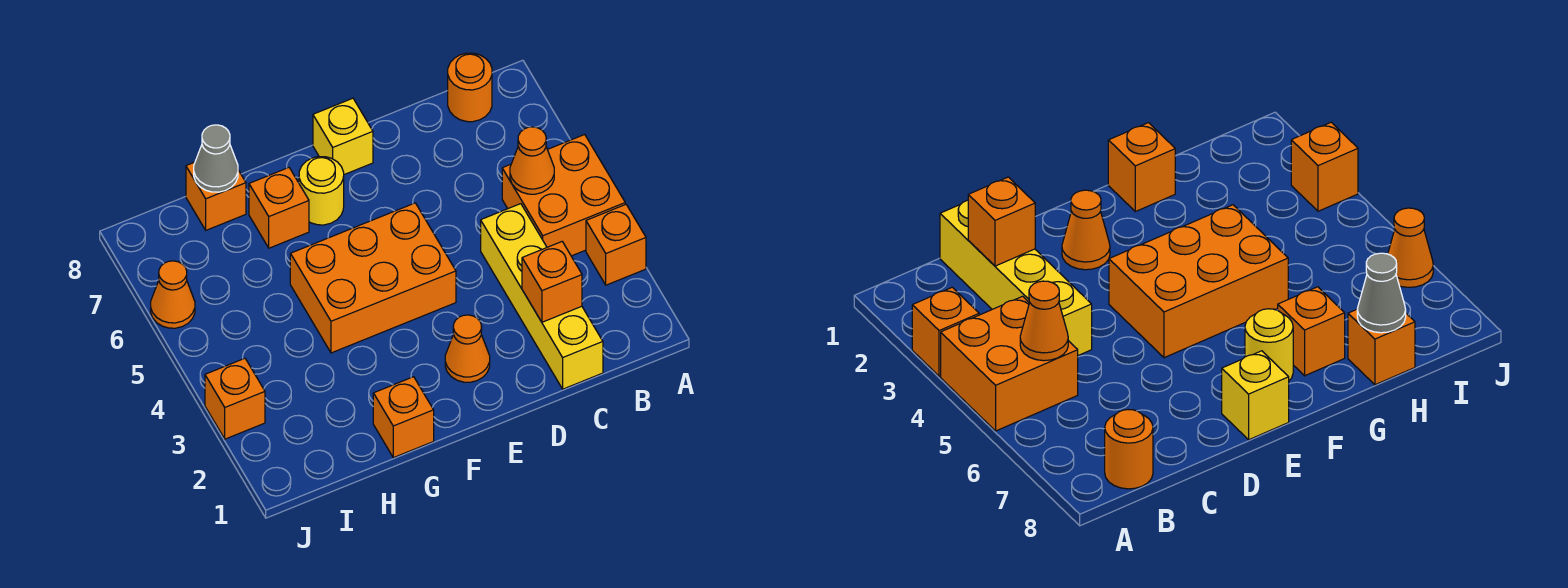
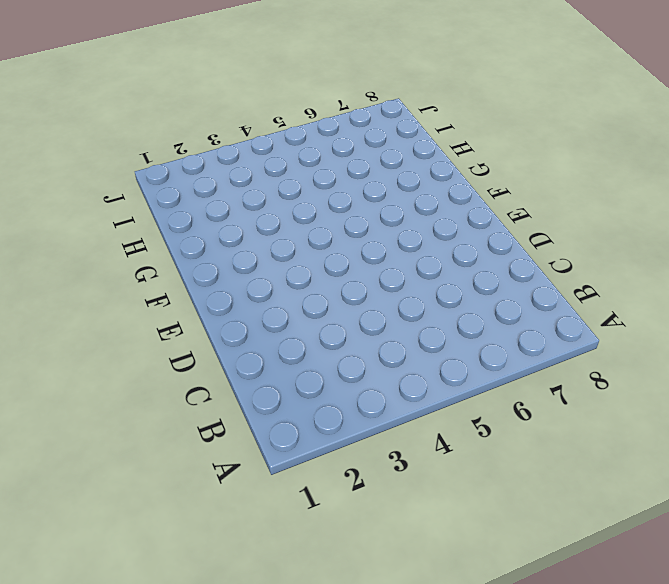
none -> orange brick A3 level 1
none -> orange brick A4:B5 level 1
none -> orange round brick B8 level 1

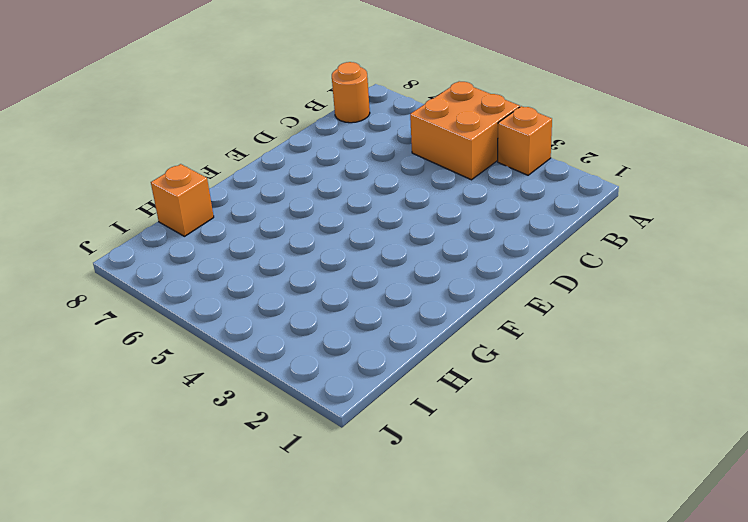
none -> yellow brick C1:C4 level 1
none -> orange cone E2 level 1
none -> orange brick E4:G5 level 1

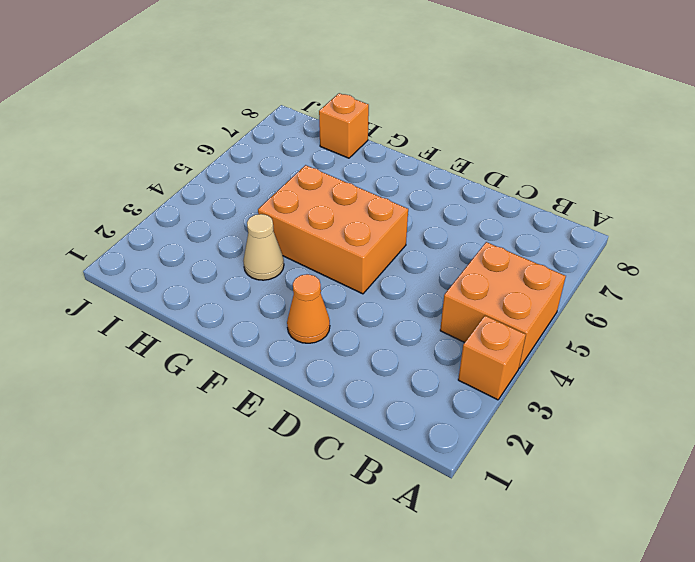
tan cone G3 level 1 -> none
none -> orange round brick B8 level 1
none -> yellow brick C1:C4 level 1
none -> yellow brick E8 level 1

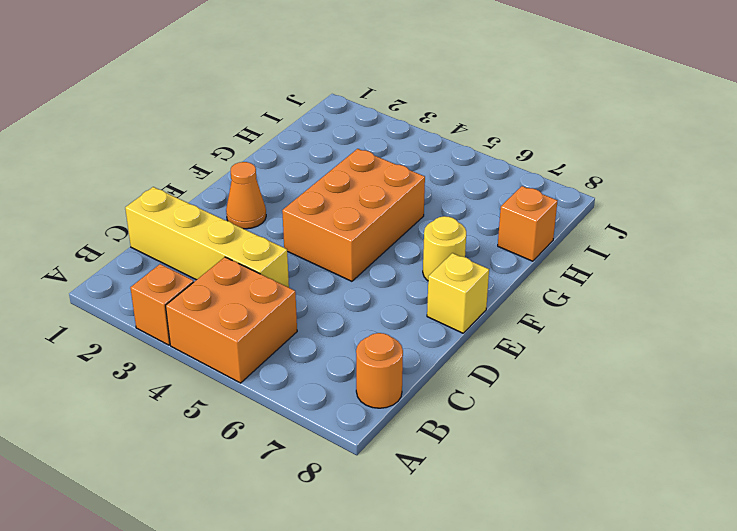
none -> orange brick G1 level 1
none -> orange brick G7 level 1
none -> orange brick J3 level 1

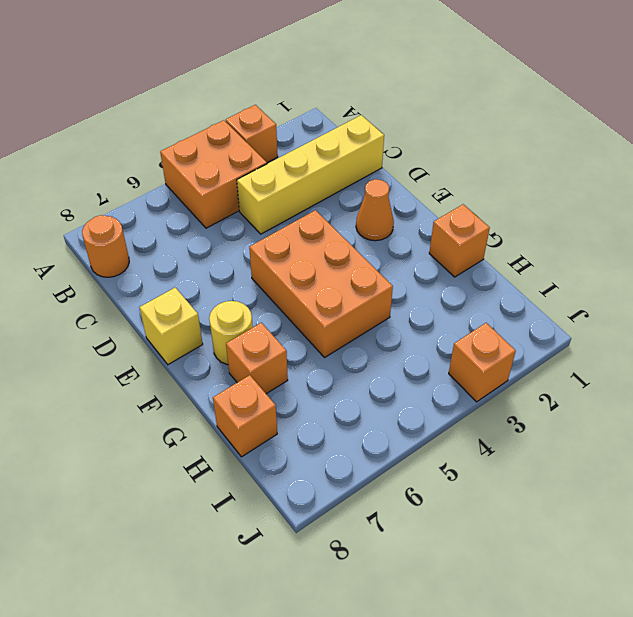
none -> orange cone J6 level 1
none -> orange cone B5 level 2
none -> orange brick C2 level 2

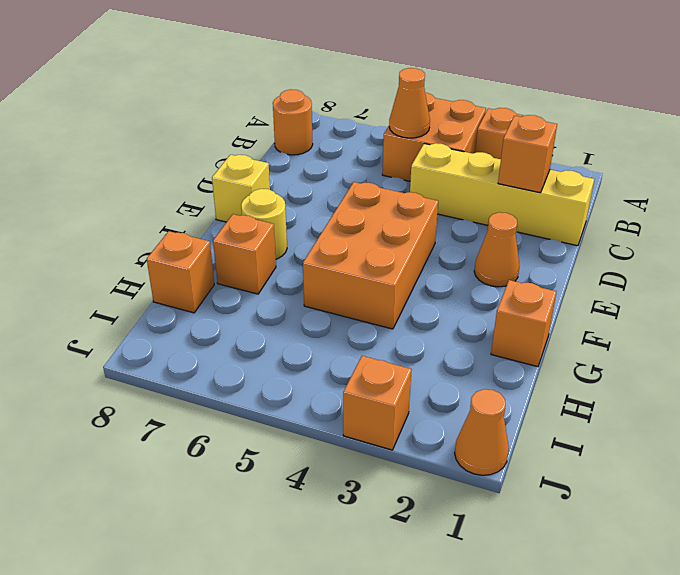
orange cone J1 level 1 -> orange cone J6 level 1
none -> grey cone H8 level 2

